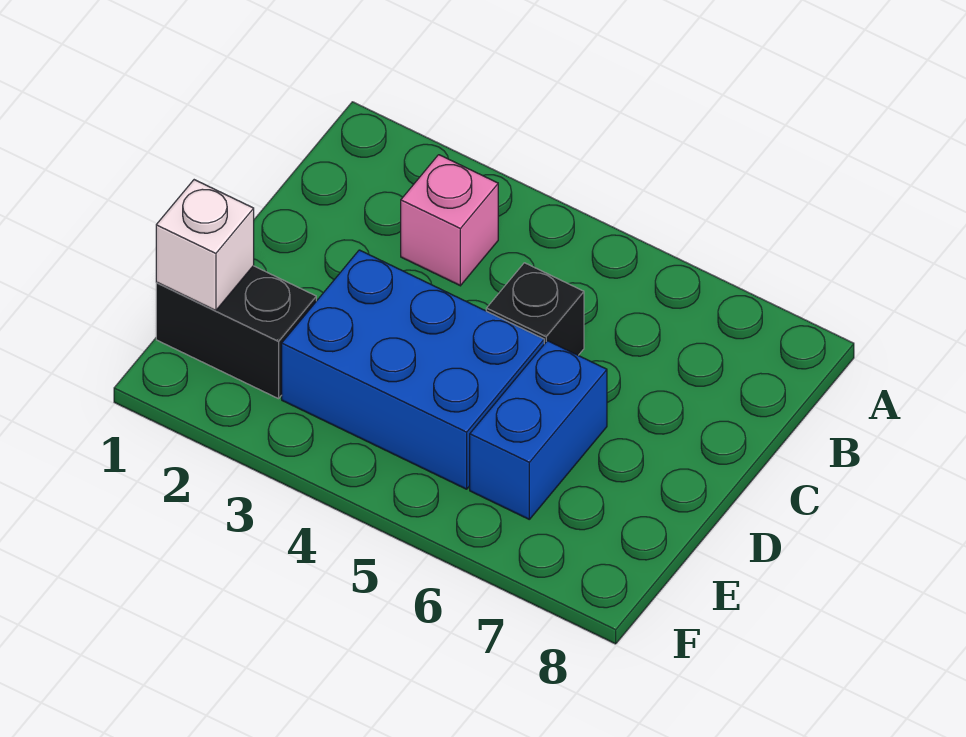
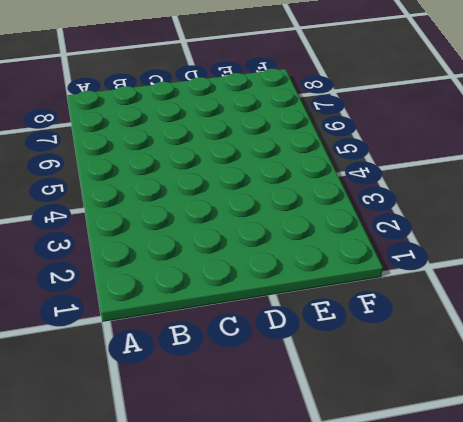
none -> pink brick B3 level 1
none -> black brick C5 level 1

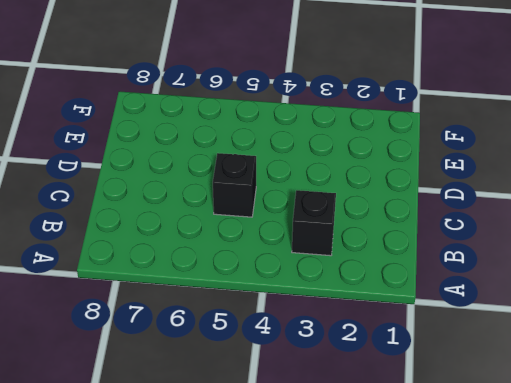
black brick B3 level 1 -> pink brick B3 level 1
none -> blue brick D3:E5 level 1
none -> blue brick D6:E6 level 1

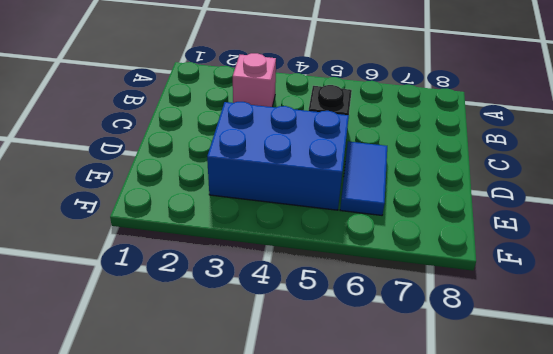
blue tile D6:E6 level 1 -> blue brick D6:E6 level 1
none -> black brick E1:E2 level 1
none -> white brick E1 level 2

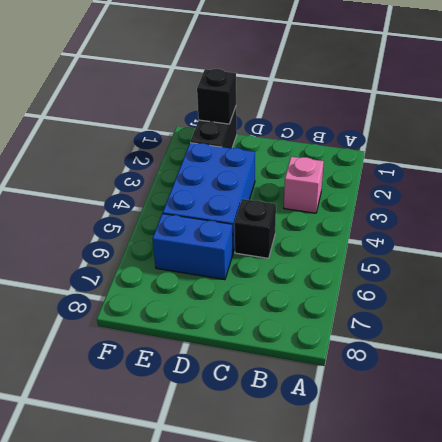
black brick E1 level 2 -> white brick E1 level 2

